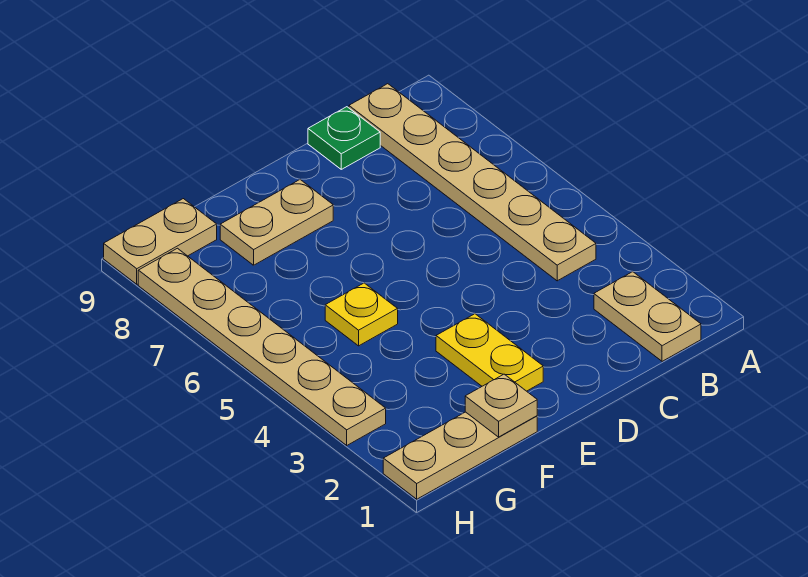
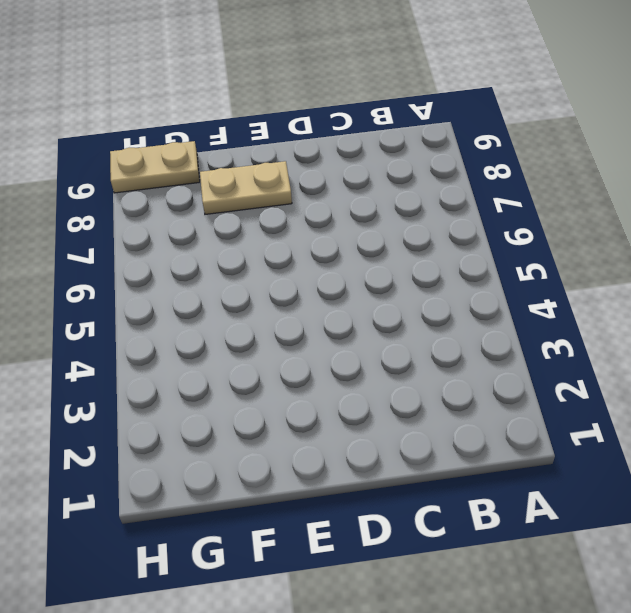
none -> tan plate B1:B2 level 1
none -> tan plate B4:B9 level 1

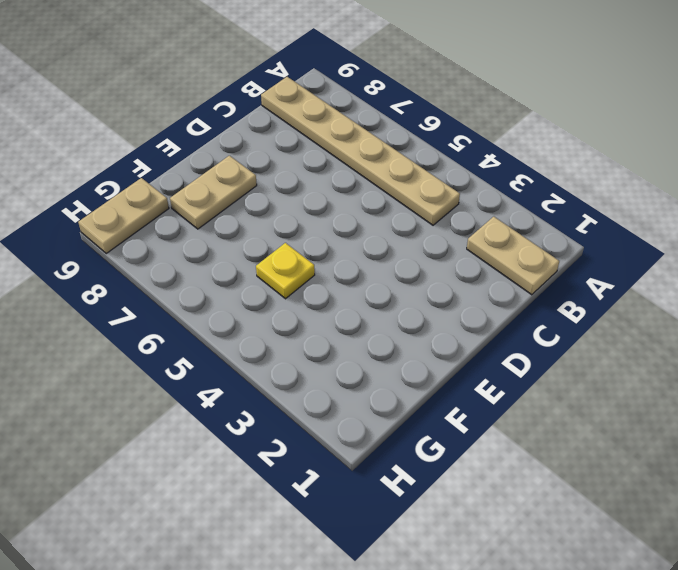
none -> green plate C9 level 1
none -> yellow plate E2:E3 level 1

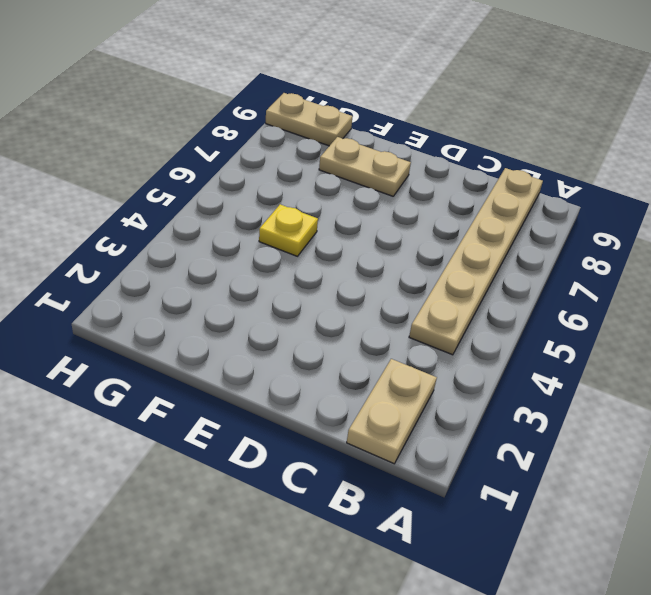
none -> green plate C9 level 1
none -> yellow plate E2:E3 level 1

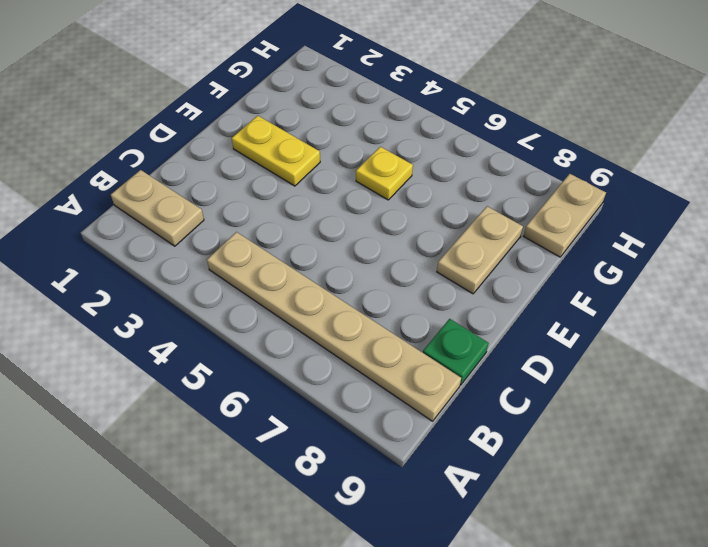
none -> tan plate F1:H1 level 1
none -> tan plate H3:H8 level 1

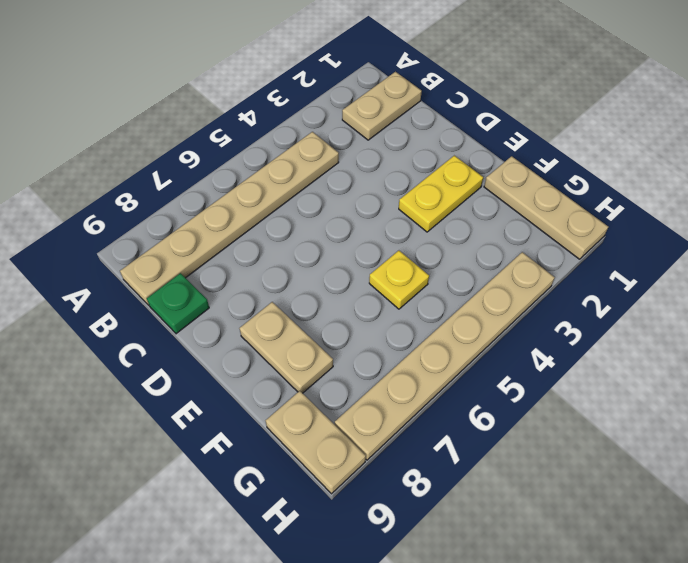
none -> tan plate F1 level 2

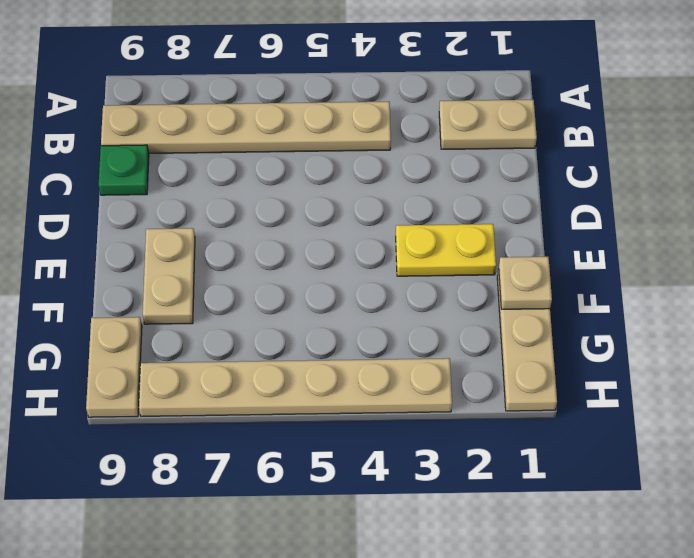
none -> yellow plate F5 level 1

